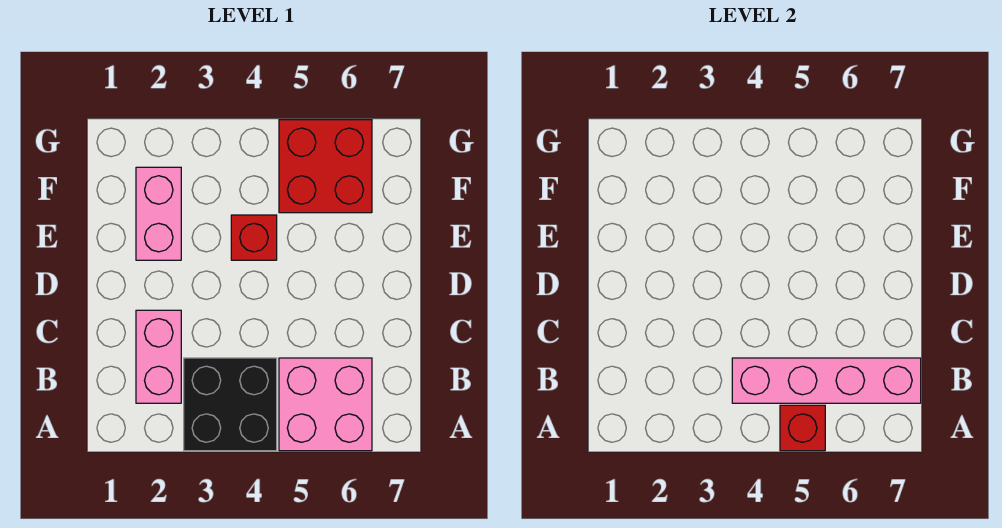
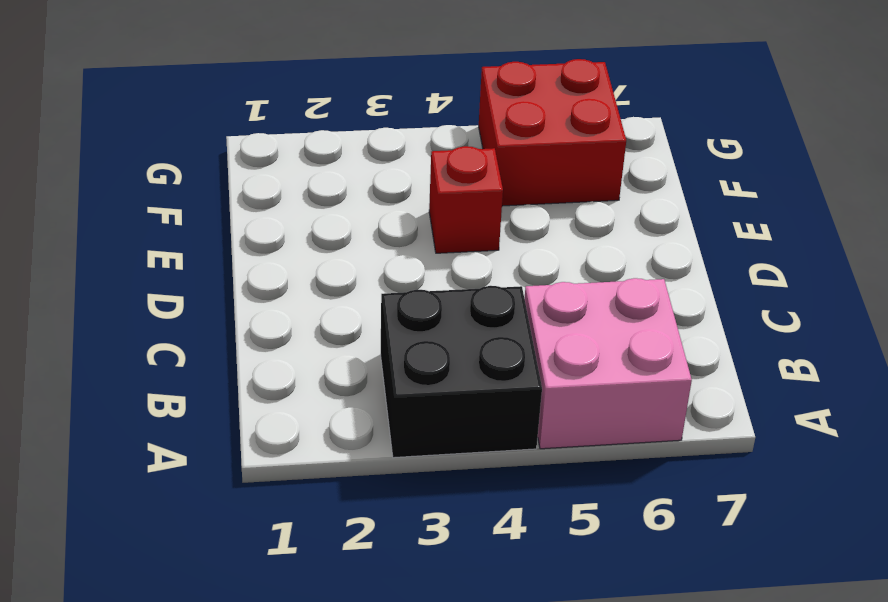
none -> pink brick B2:C2 level 1
none -> pink brick E2:F2 level 1

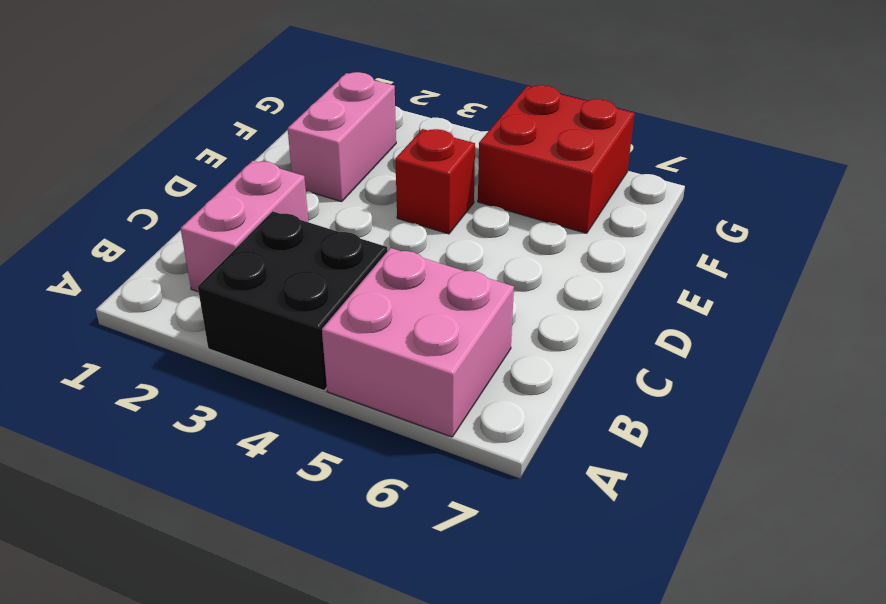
none -> red brick A5 level 2
none -> pink brick B4:B7 level 2

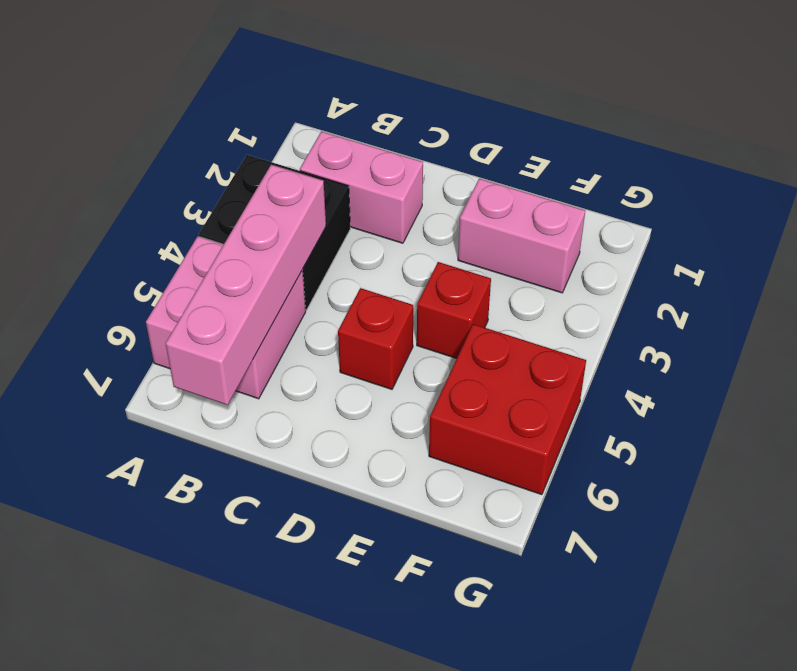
red brick D5 level 1 -> red brick A5 level 2

